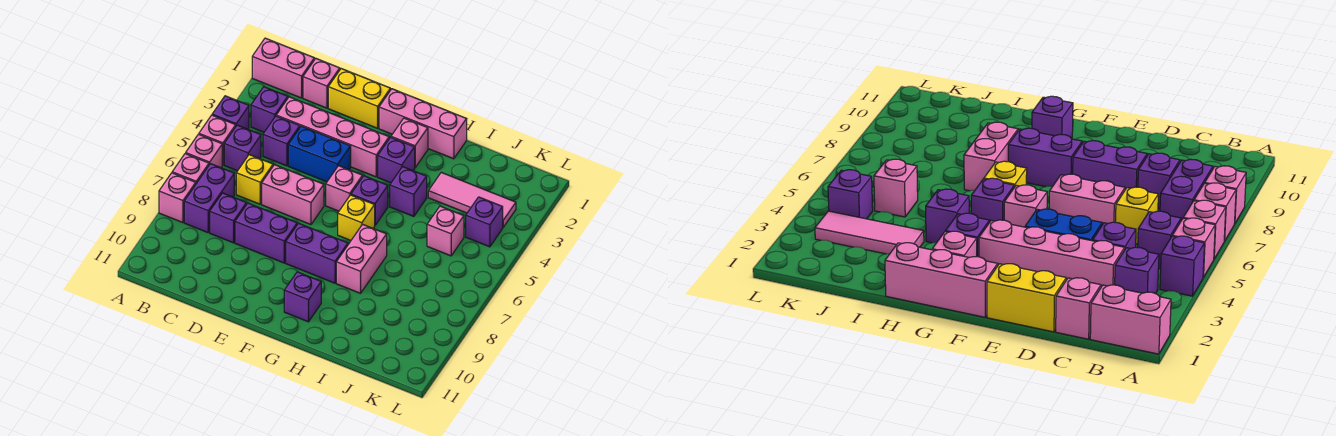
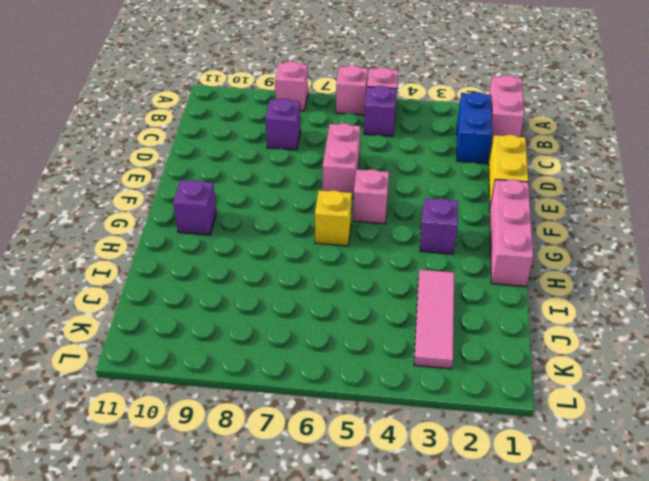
blue brick B2:C2 level 1 -> blue brick D4:E4 level 1
none -> purple brick A4 level 1
none -> pink brick A7 level 1
none -> purple brick B3 level 1
none -> purple brick B7:B8 level 1

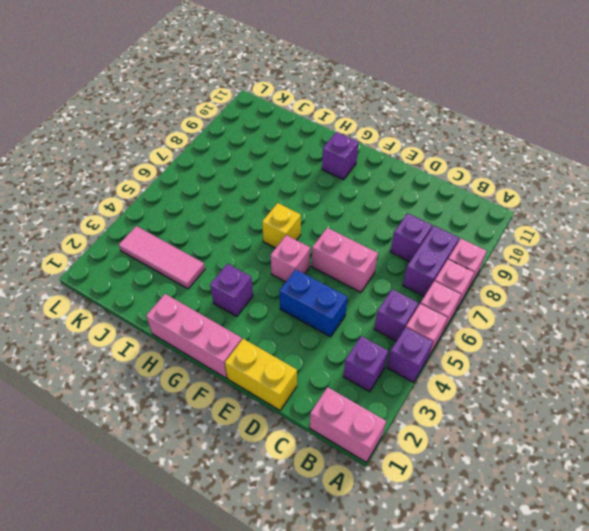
none -> pink brick C1 level 1
none -> pink brick C3:F3 level 1
none -> purple brick C4 level 1
none -> yellow brick C6 level 1

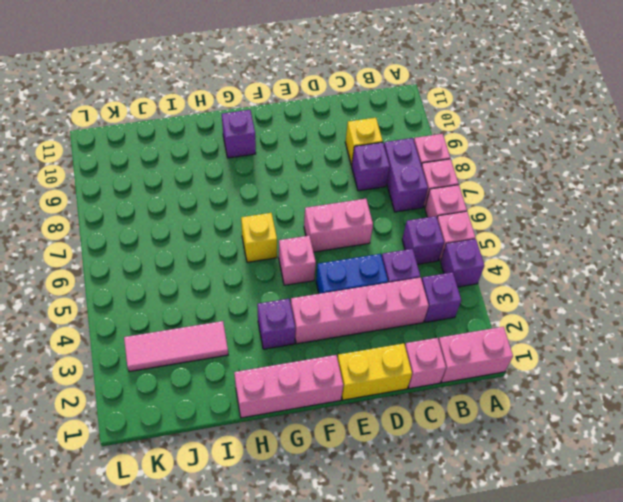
yellow brick C9 level 1 -> yellow brick C6 level 1
none -> purple brick D8:E8 level 1
none -> purple brick F8:G8 level 1
none -> pink brick G2 level 1
none -> purple brick G5 level 1

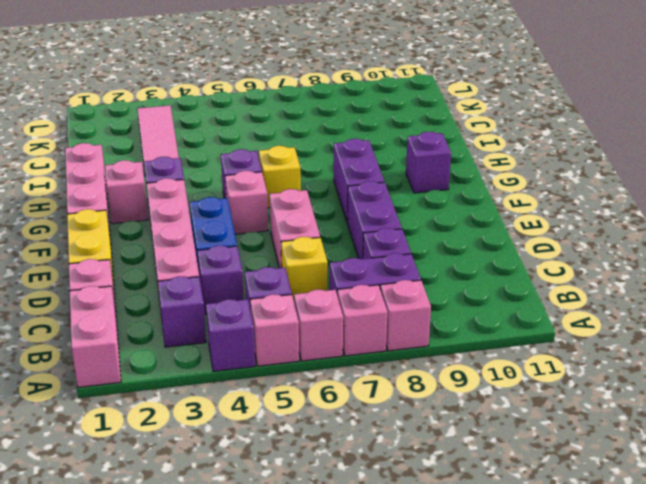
none -> purple brick H4 level 1
none -> pink brick H7:H8 level 1
none -> pink brick J5 level 1
none -> purple brick K4 level 1

